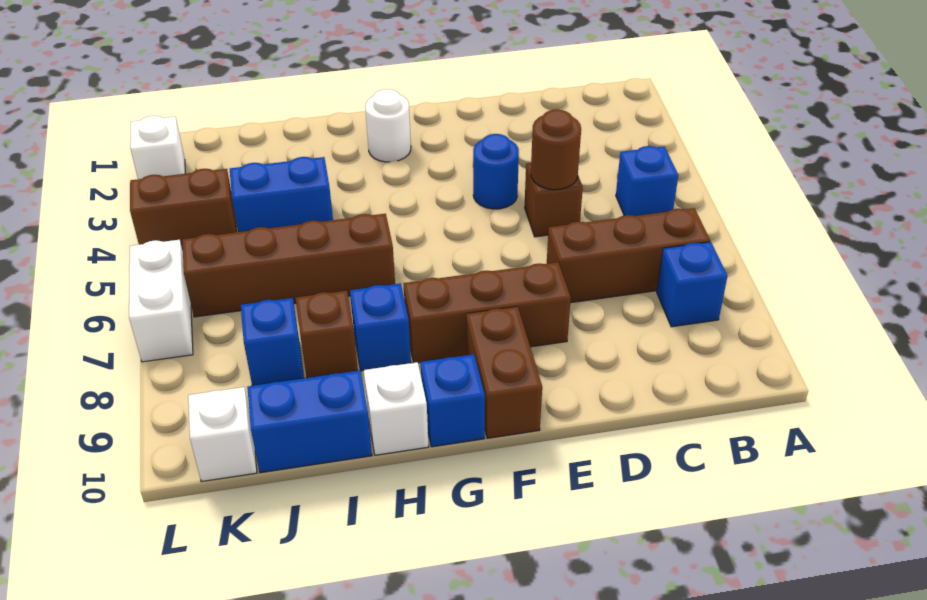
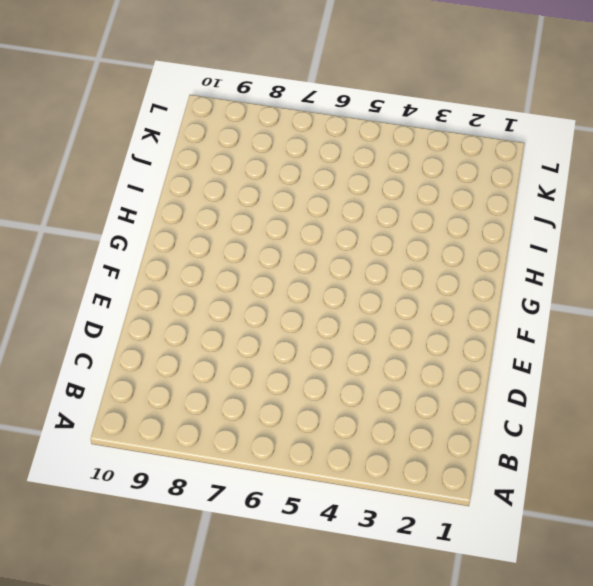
none -> blue brick B5 level 1
none -> brown brick B7:D7 level 1
none -> blue brick B8 level 1

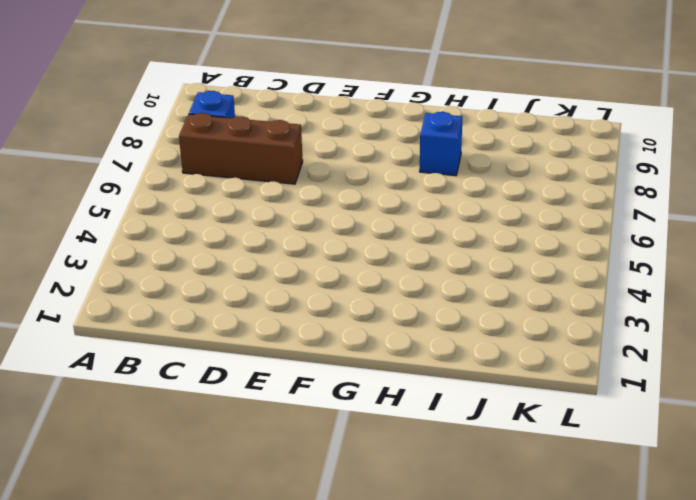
none -> blue brick B5 level 1
none -> brown brick D5 level 1
none -> blue round brick E4 level 1

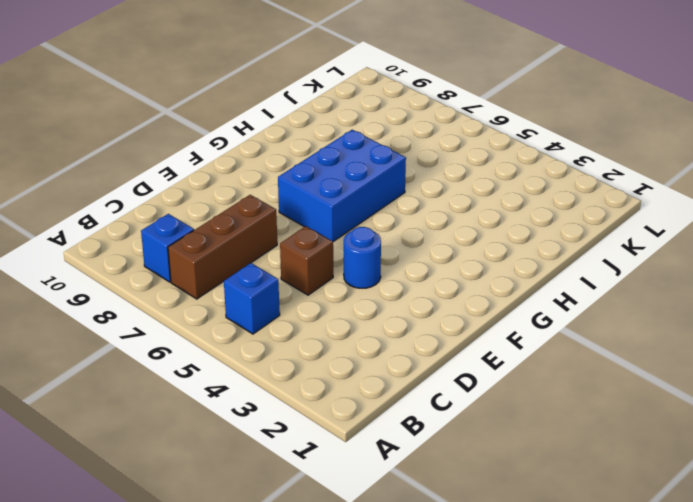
blue brick F6:H7 level 1 -> brown brick H6:K6 level 1
none -> brown brick E8:G8 level 1
none -> brown brick F9:F10 level 1
none -> white round brick G2 level 1

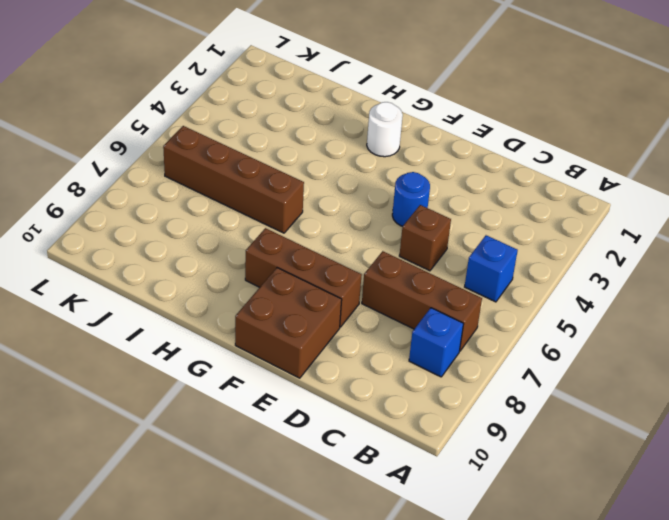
brown brick E9:F10 level 1 -> brown brick F9:F10 level 1
none -> blue brick G10 level 1
none -> blue brick H8 level 1
none -> white brick H10 level 1

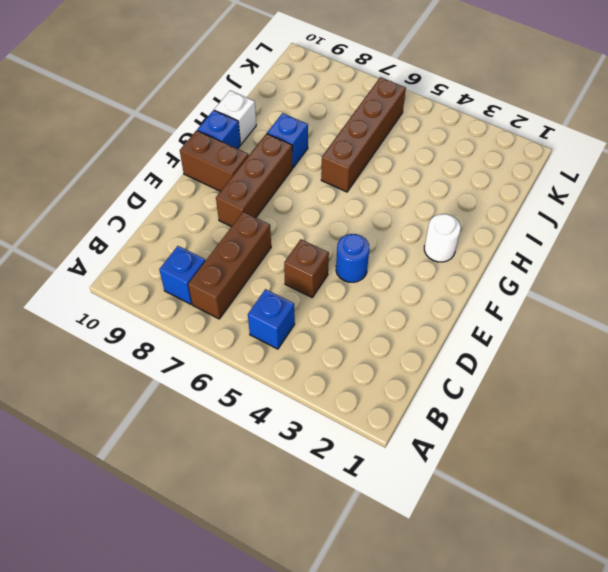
none -> blue brick I4:J4 level 1
none -> brown brick I8 level 1
none -> blue brick I10:J10 level 1

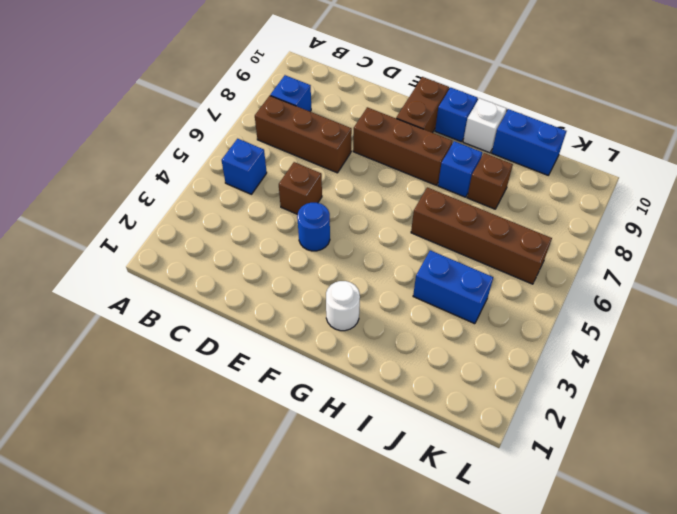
none -> blue brick J8 level 1
none -> brown brick K4:L4 level 1
none -> white brick K10 level 1

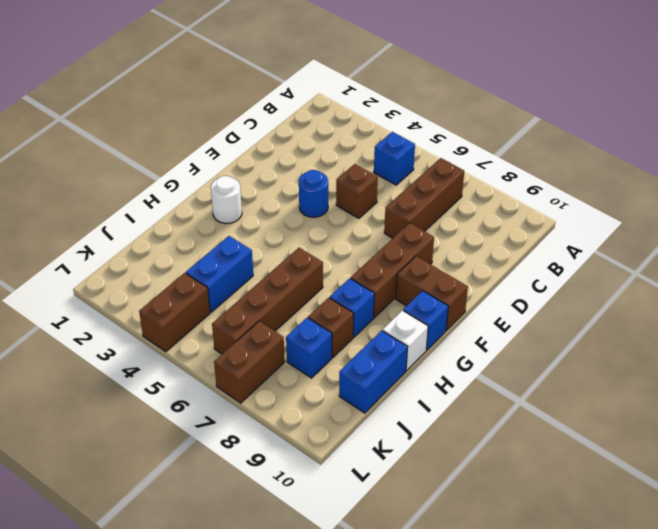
brown brick K7:L7 level 1 -> white brick L6:L7 level 1
none -> blue brick B8 level 1
none -> white brick K10 level 1
none -> white brick L2 level 1

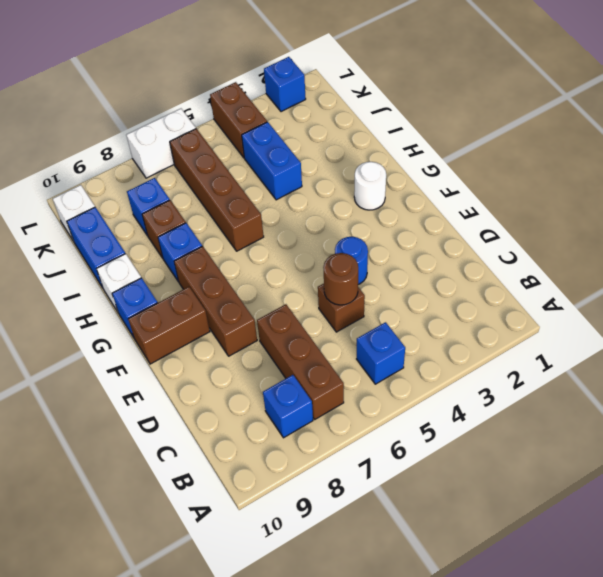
blue brick L2 level 1 -> white brick L2 level 1

